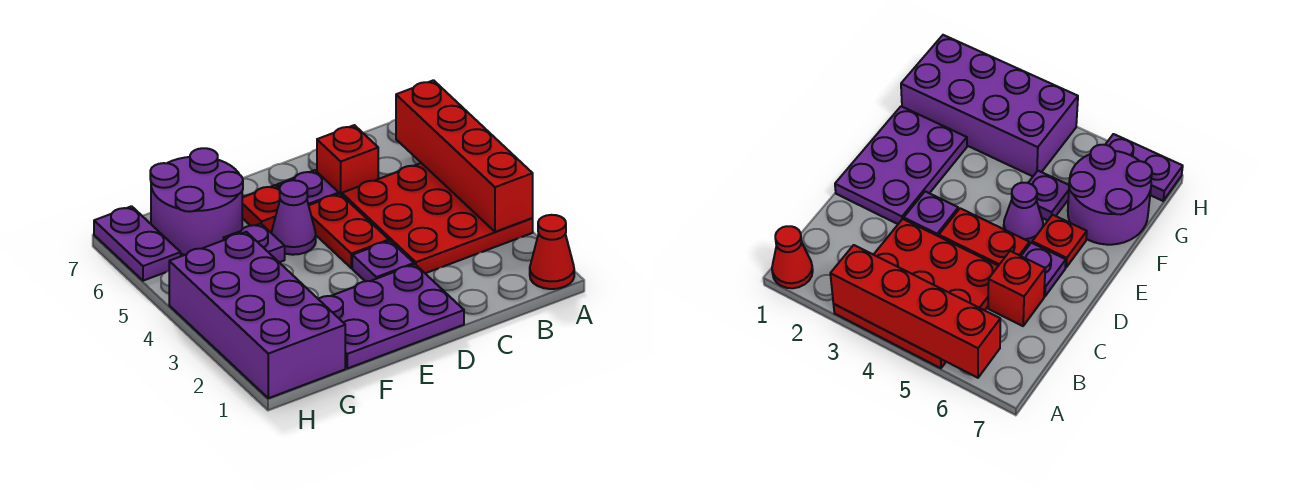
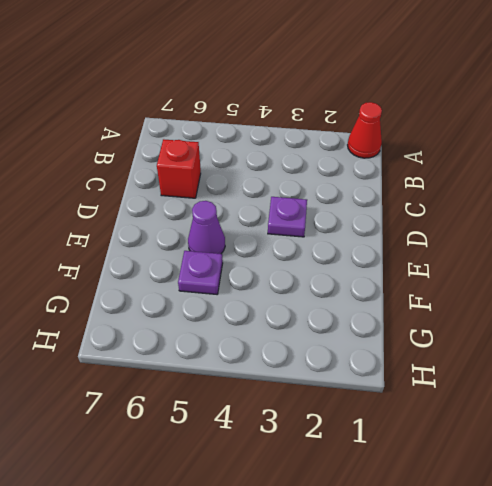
none -> red plate A3:C5 level 1
none -> purple plate D1:F2 level 1
none -> red plate D4:D5 level 1

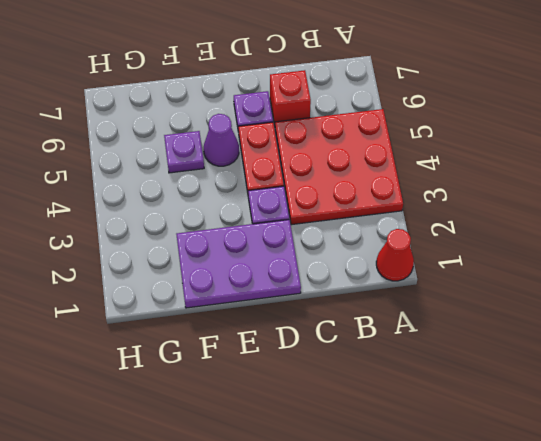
none -> red plate E6 level 1
none -> purple round brick F6:G7 level 1
none -> purple brick G1:H4 level 1

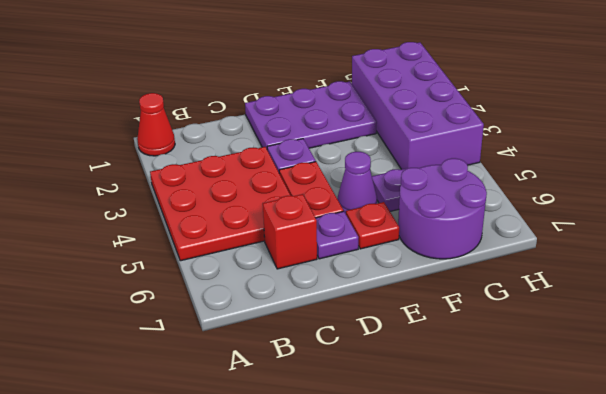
none -> purple plate H6:H7 level 1
none -> red brick A3:A6 level 2

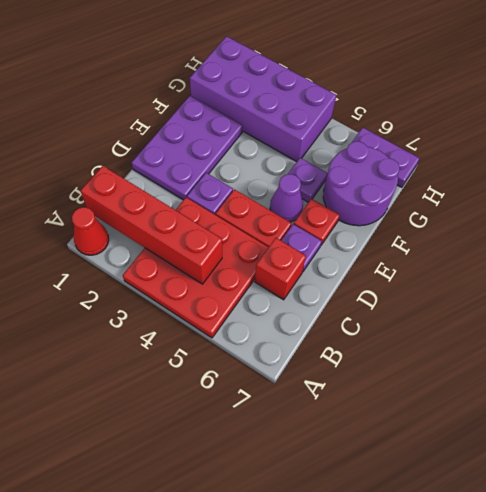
red brick B1:B4 level 2 -> red brick A3:A6 level 2

